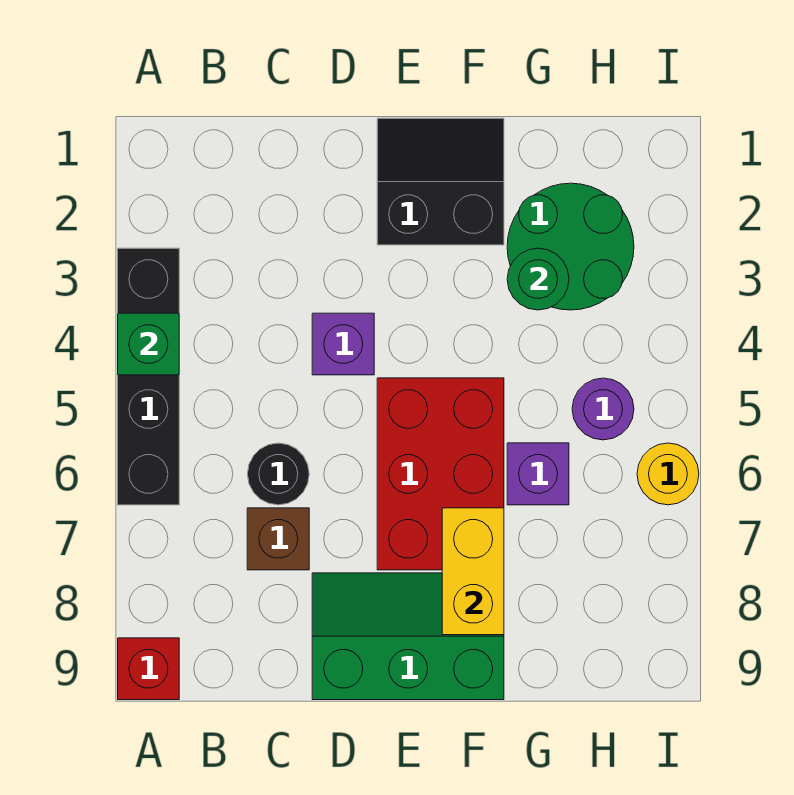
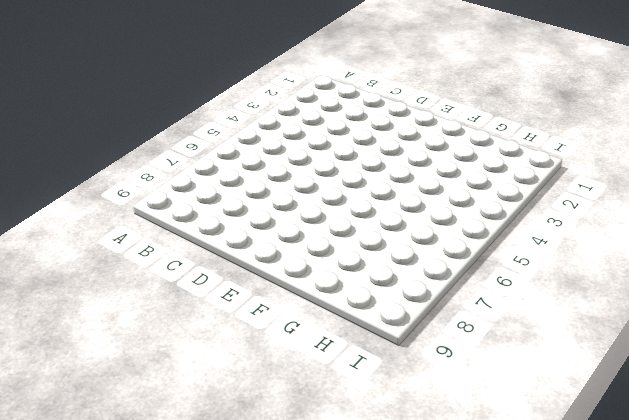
none -> black brick A3:A6 level 1
none -> red brick A9 level 1
none -> black round brick C6 level 1

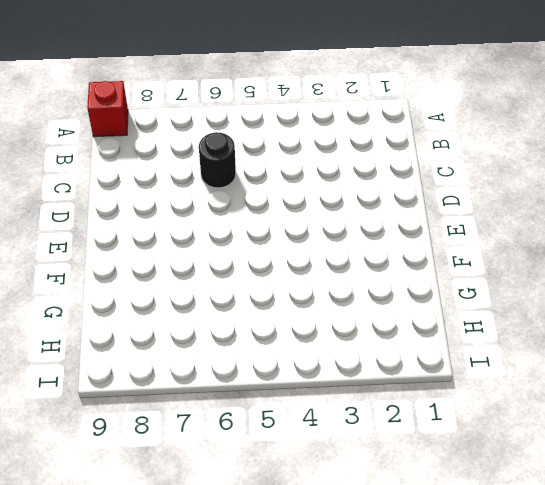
none -> black brick A3:A6 level 1
none -> brown brick C7 level 1
none -> purple brick D4 level 1

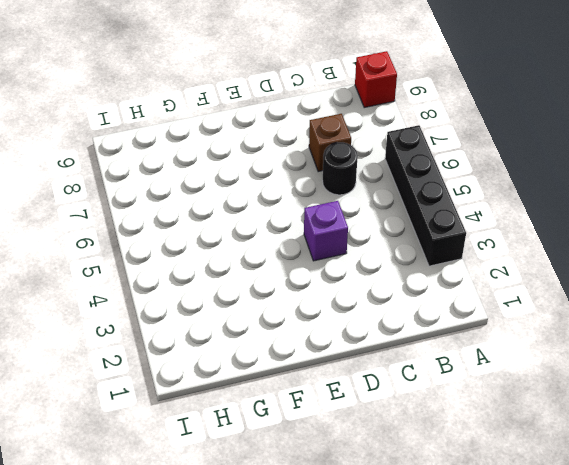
none -> green slope D8:F9 level 1 top 9
none -> black slope E1:F2 level 1 top 2
none -> red brick E5:F7 level 1

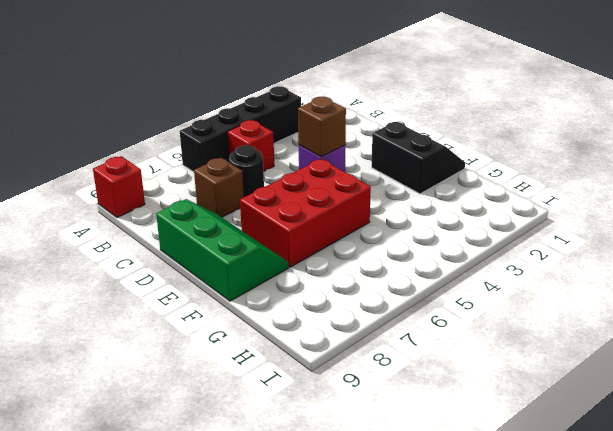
red brick B5 level 1 -> none
brown brick D4 level 2 -> none
none -> green round brick G2:H3 level 1
none -> purple brick G6 level 1
none -> purple round brick H5 level 1

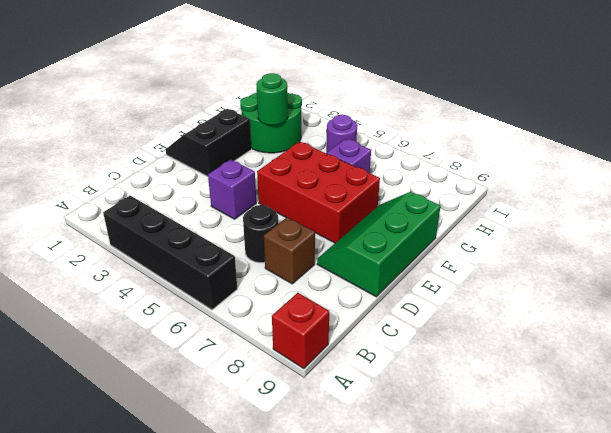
none -> yellow round brick I6 level 1
none -> green brick A4 level 2
none -> yellow brick F7:F8 level 2

